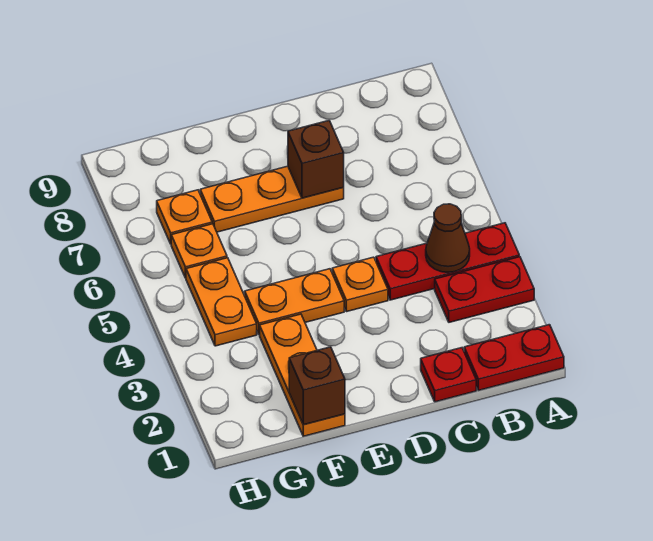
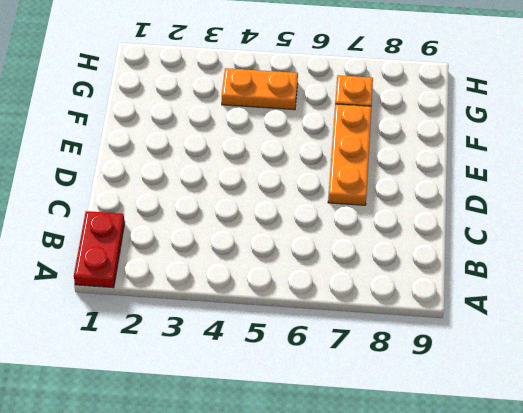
none -> red plate A3:B3 level 1
none -> red plate A4:C4 level 1
none -> red plate C1 level 1

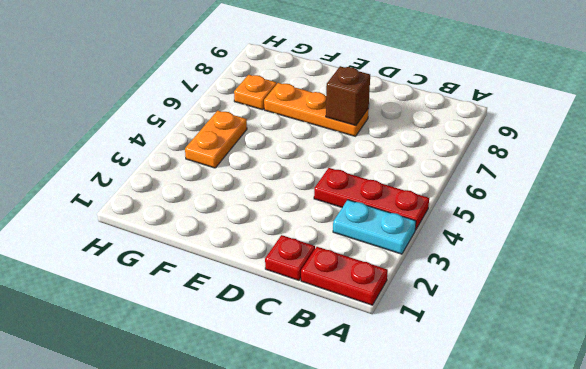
cyan plate A3:B3 level 1 -> red plate A3:B3 level 1
none -> orange plate D4 level 1
none -> orange plate E4:F4 level 1
none -> orange plate F1:F3 level 1

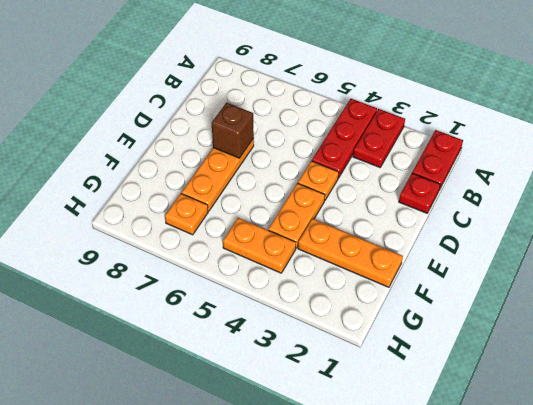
none -> orange plate G6 level 1
none -> brown cone B4 level 2
none -> brown brick F1 level 2

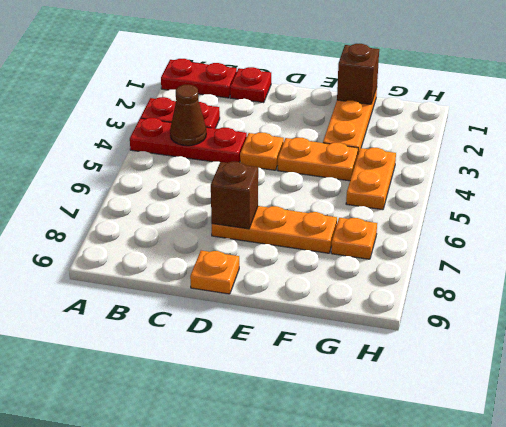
orange plate D9 level 1 -> orange plate G6 level 1

